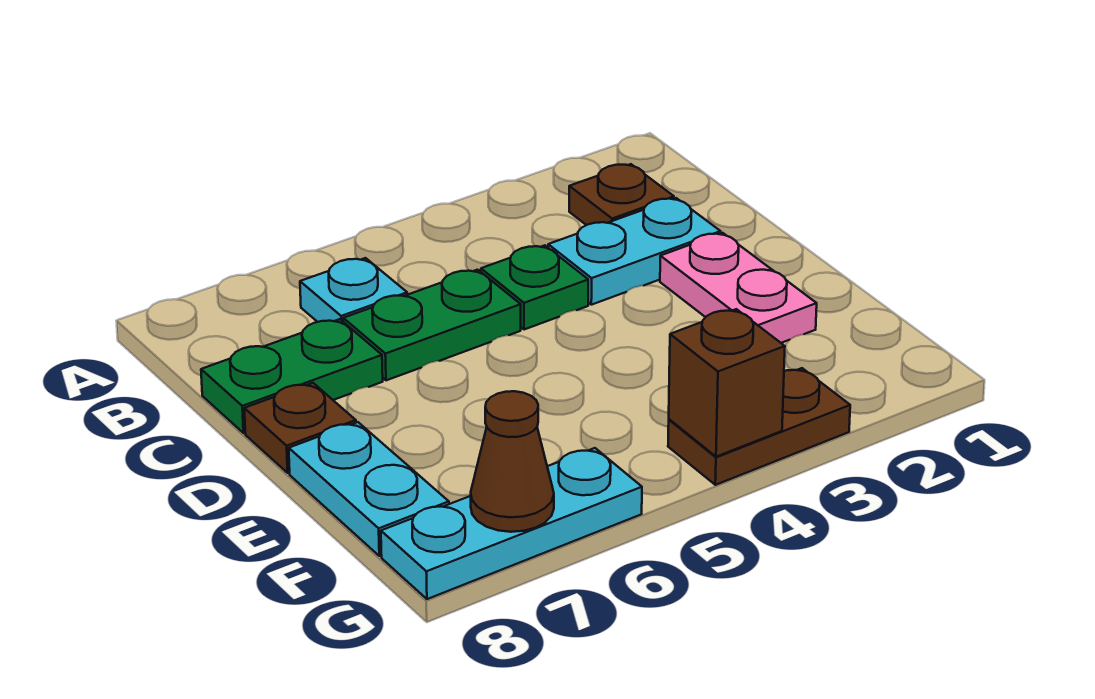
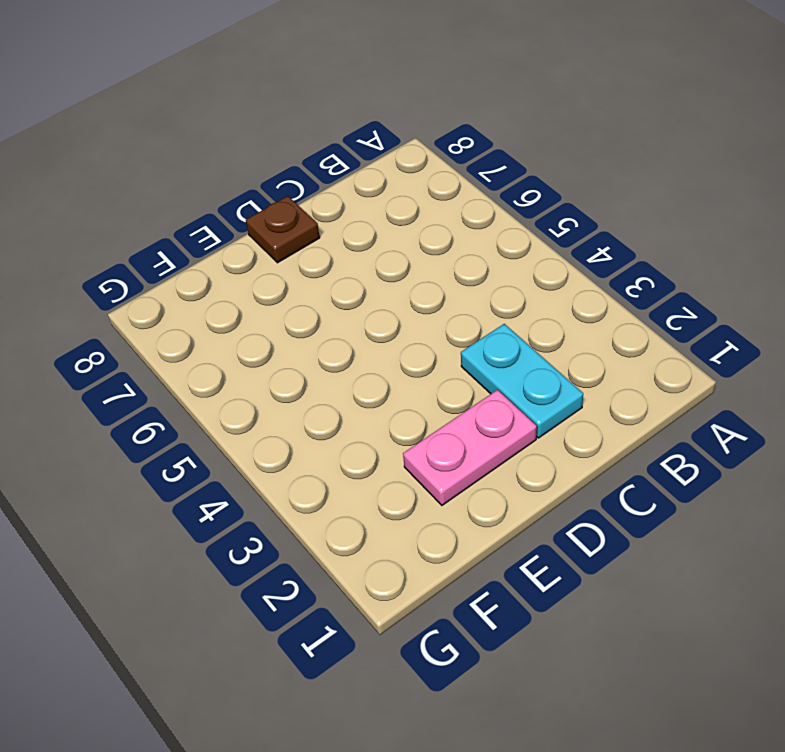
none -> brown plate B2 level 1
none -> cyan plate B6 level 1
none -> green plate C4 level 1

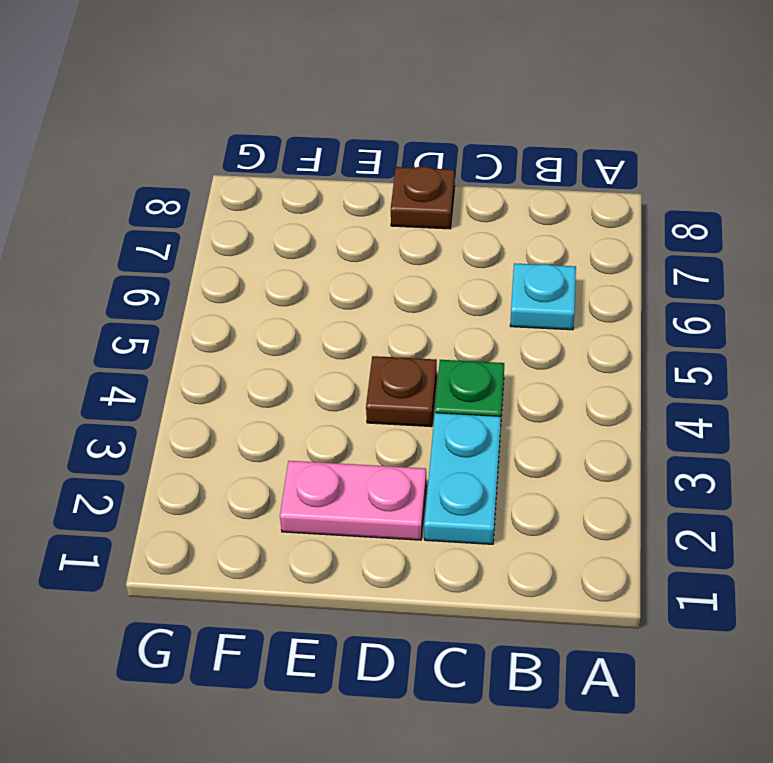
brown plate D4 level 1 -> brown plate B2 level 1
none -> green plate C5:C6 level 1
none -> green plate C7:C8 level 1
none -> cyan plate E8:F8 level 1

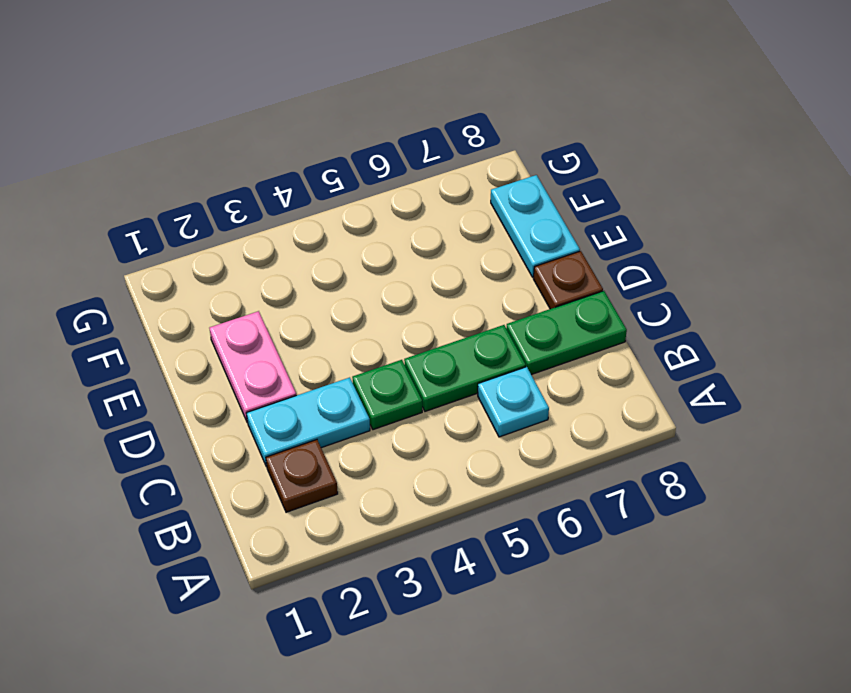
none -> brown plate G3:G4 level 1
none -> cyan plate G6:G8 level 1
none -> brown brick G4 level 2

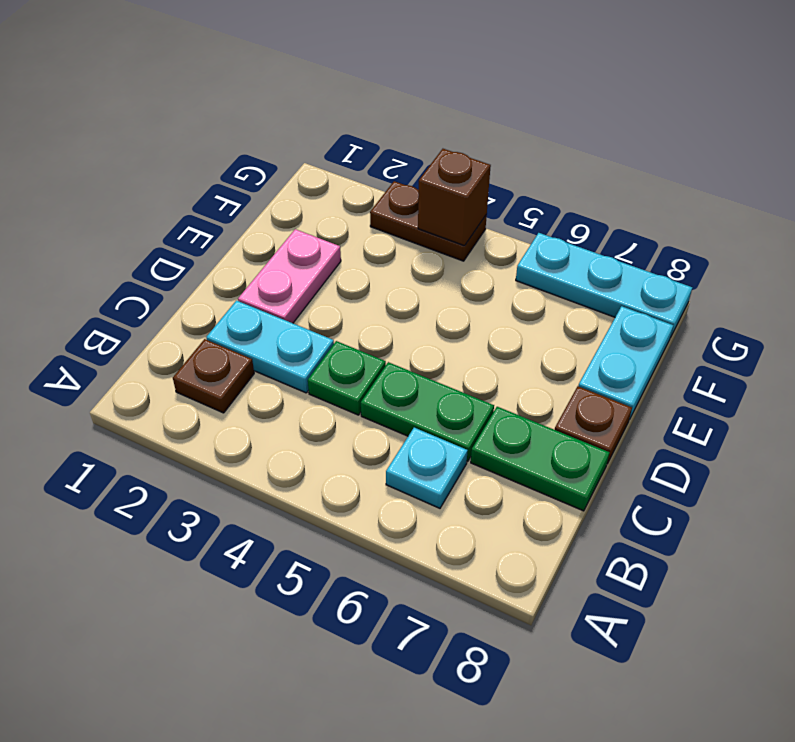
none -> brown cone G7 level 2

